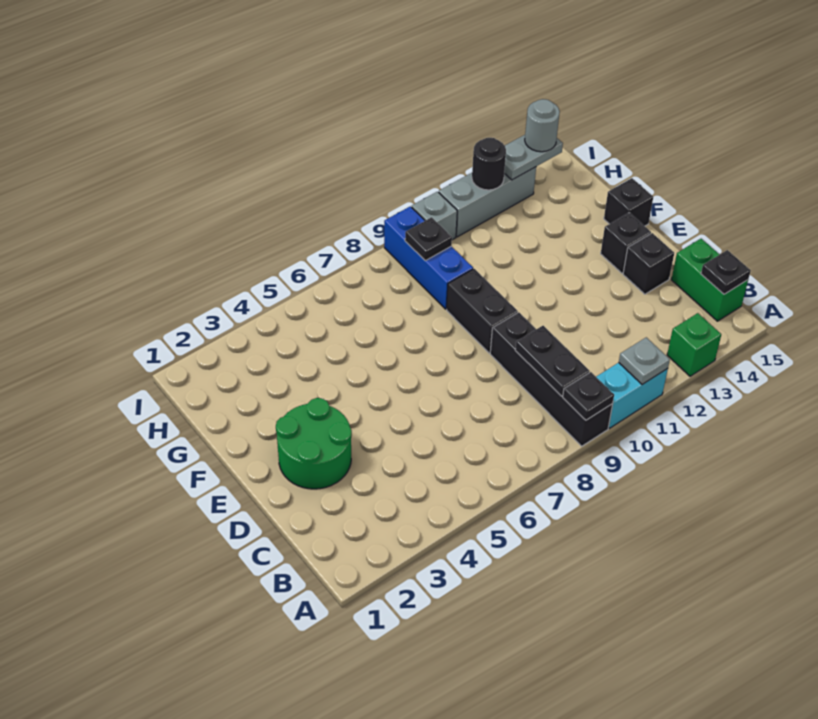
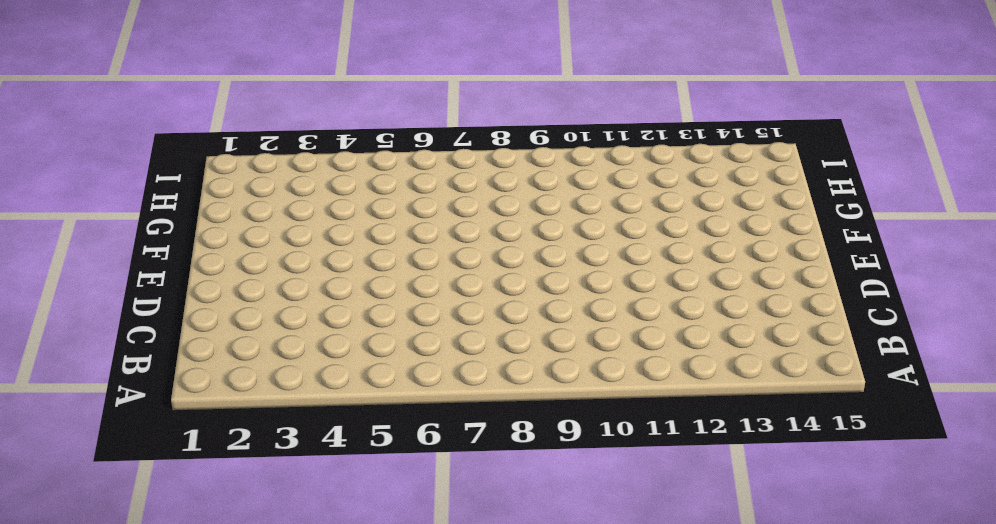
none -> black brick A9:D9 level 1
none -> cyan brick A10:A11 level 1
none -> green brick A13 level 1

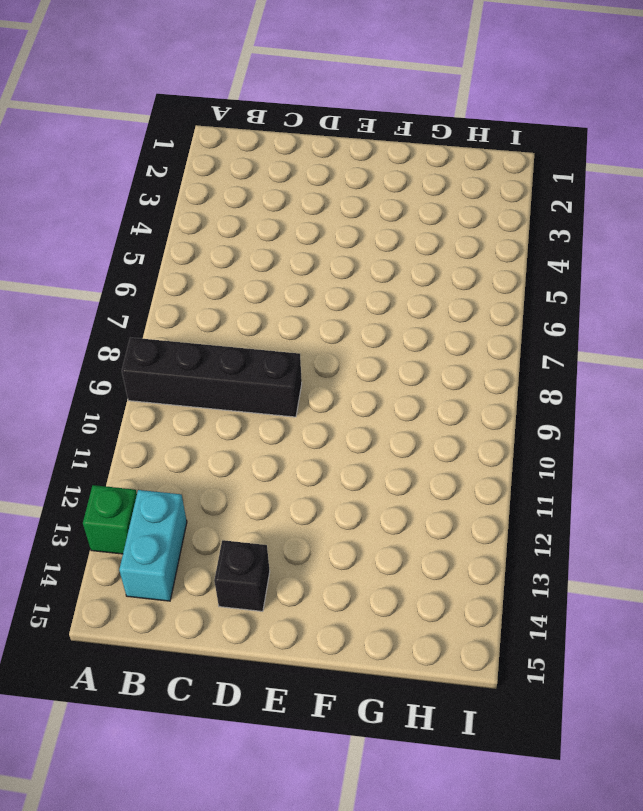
cyan brick B13:B14 level 1 -> cyan brick A10:A11 level 1
none -> green brick B15:C15 level 1
none -> green round brick D2:E3 level 1
none -> black brick E9:F9 level 1

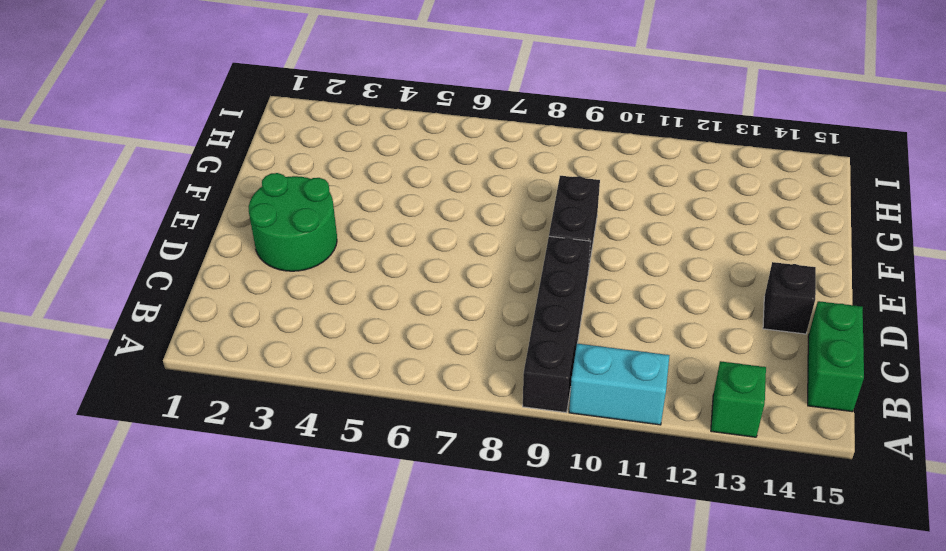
none -> black brick E14 level 1
none -> black brick F15 level 1
none -> blue brick G9:I9 level 1

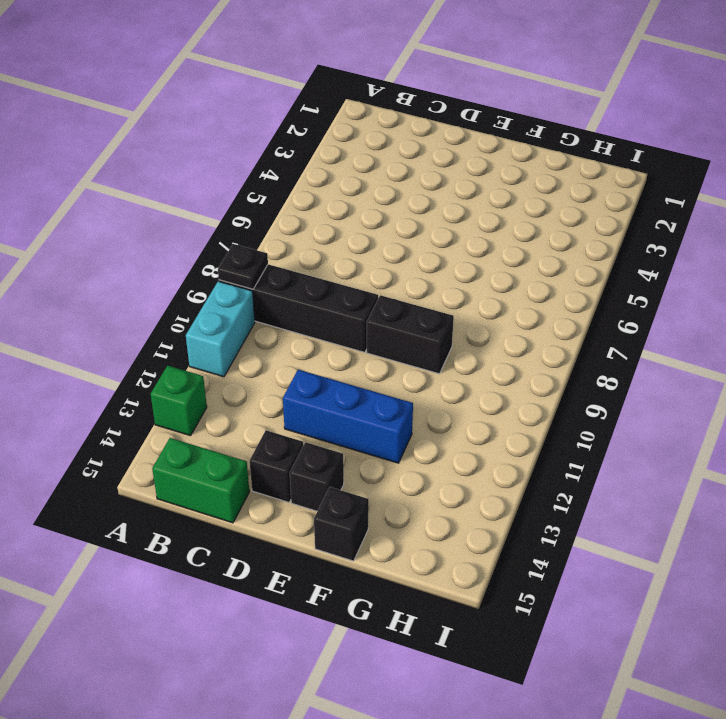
blue brick D12:F12 level 1 -> blue brick G9:I9 level 1
none -> green round brick D2:E3 level 1
none -> grey brick I10 level 1
none -> grey brick I11:I13 level 1

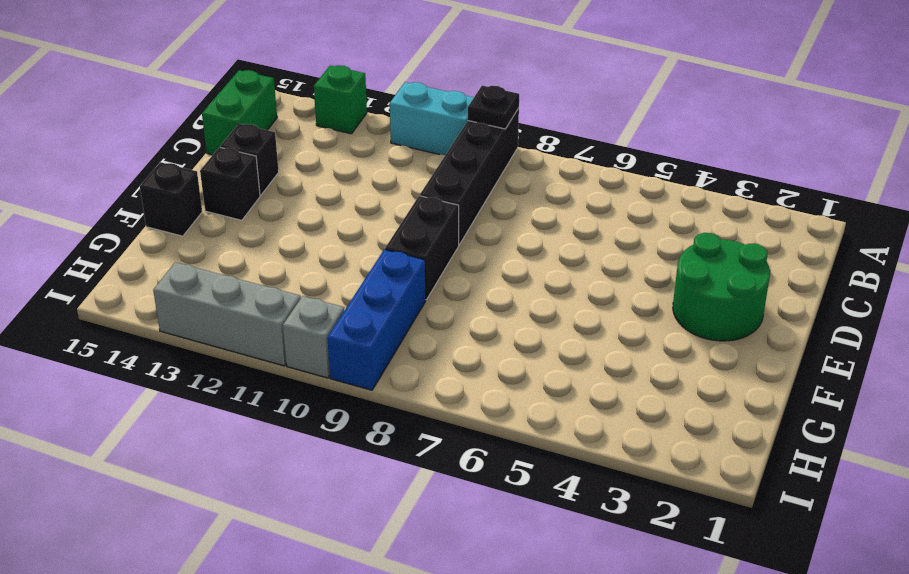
none -> grey plate A11 level 2
none -> black plate B9:C9 level 2
none -> black plate B15 level 2

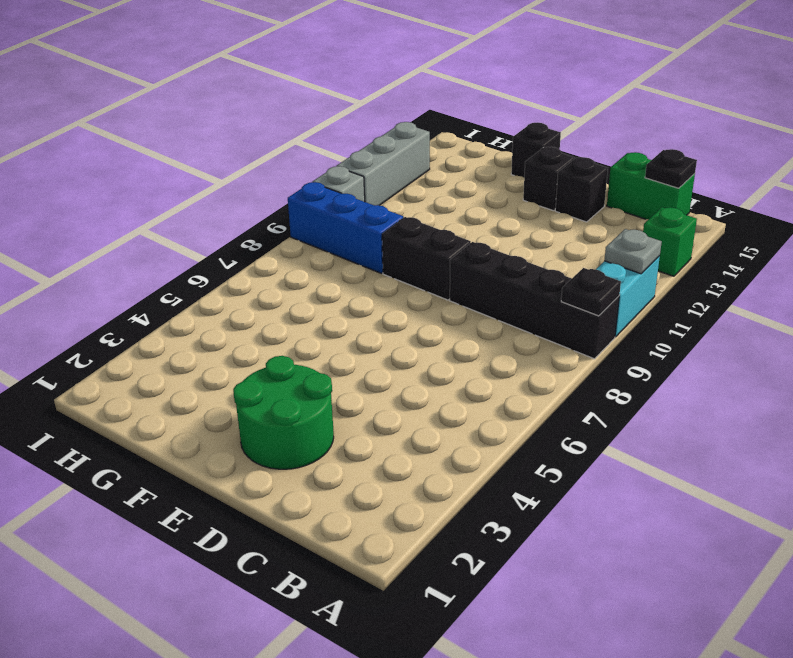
none -> black plate B9:C9 level 2
none -> black plate H9 level 2
none -> black round brick I12 level 2

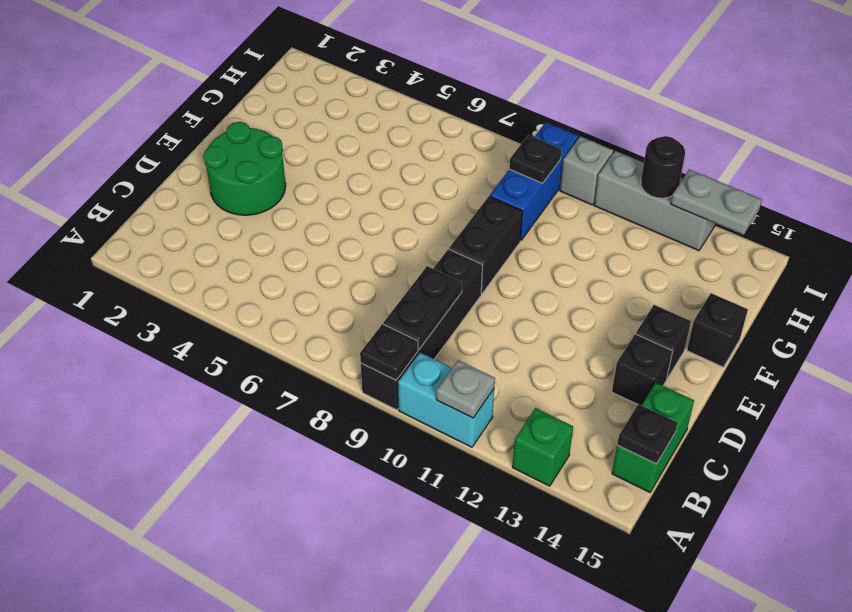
none -> grey round brick I14 level 3

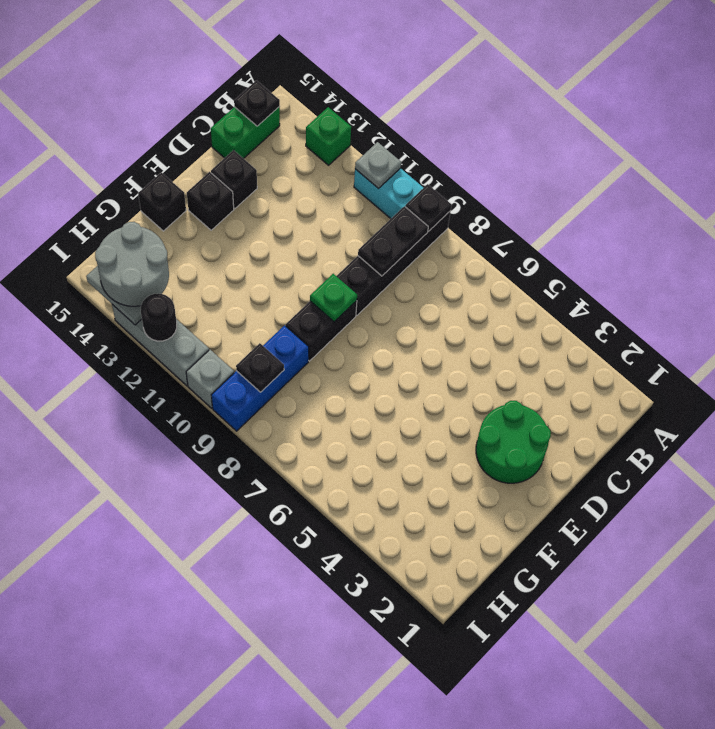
green plate E9 level 2 -> none
grey round brick H13:I14 level 3 -> grey round brick I14 level 3

